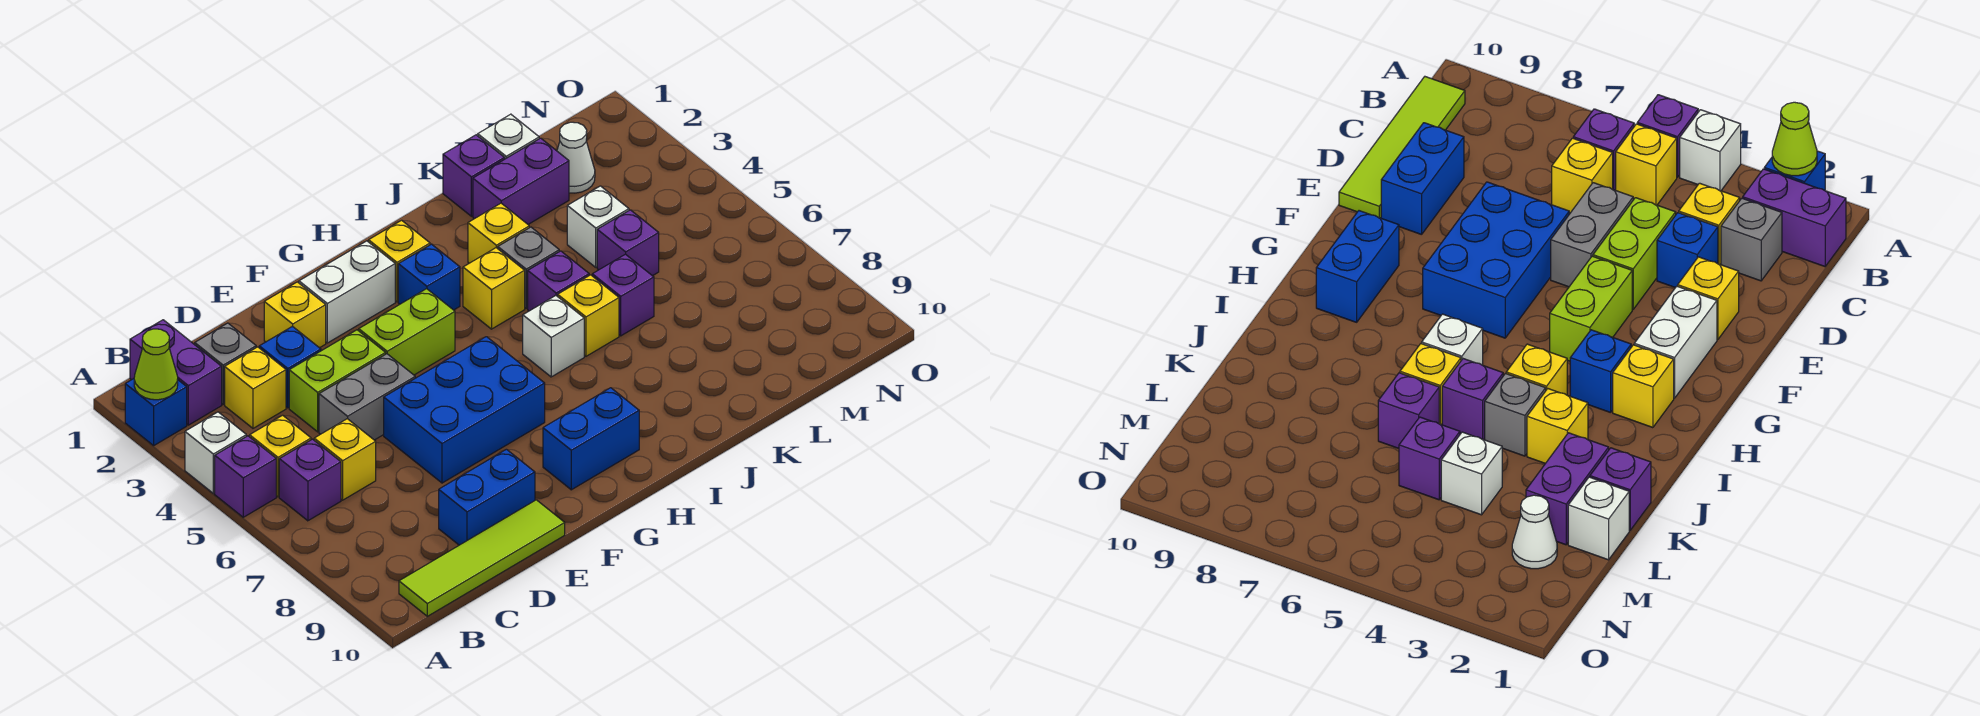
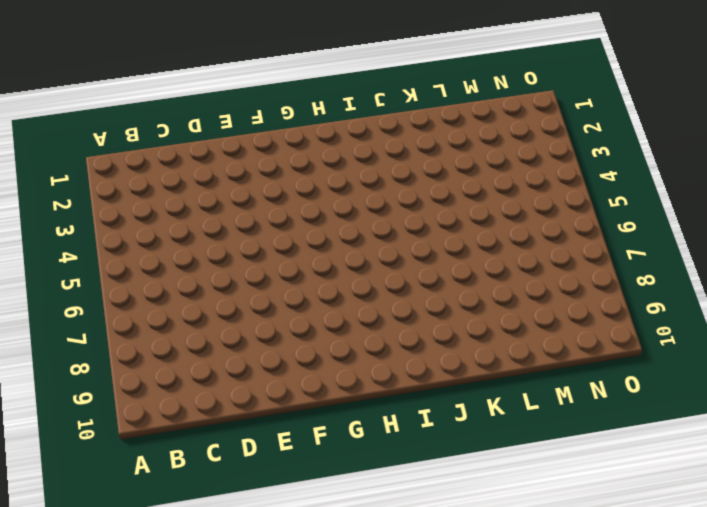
none -> blue brick A2 level 1
none -> white brick A4 level 1
none -> purple brick A5 level 1
none -> purple brick B1:B2 level 1

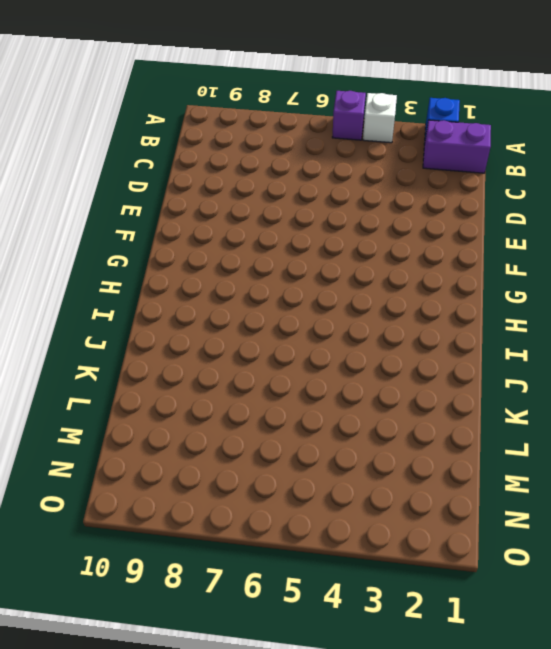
none -> yellow brick B5 level 1
none -> purple brick B6 level 1
none -> lime tile B10:E10 level 1
none -> grey brick C2 level 1

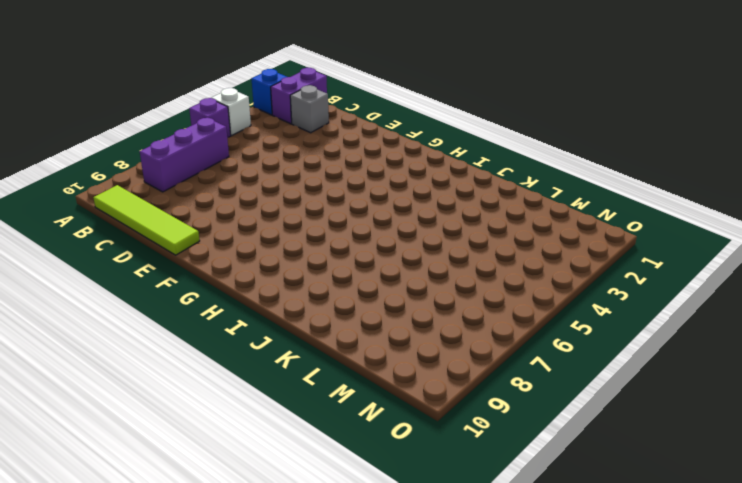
purple brick B6:B8 level 1 -> purple brick B6 level 1
none -> yellow brick B5 level 1
none -> yellow brick C3 level 1
none -> yellow brick C6 level 1
none -> blue brick D3 level 1

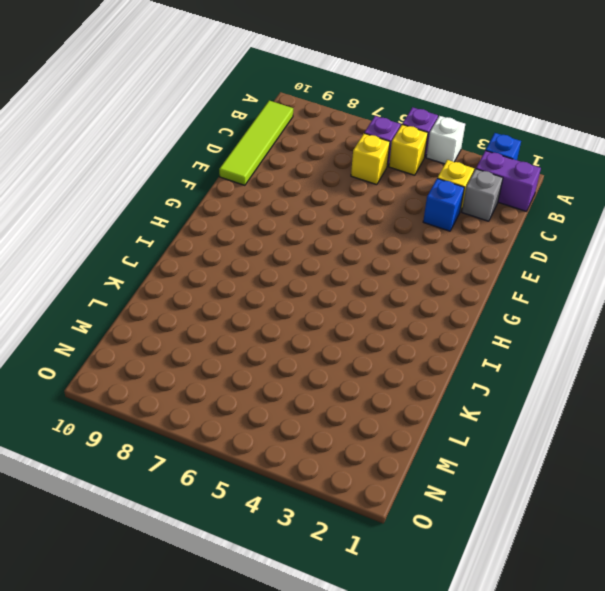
none -> lime brick D4:E4 level 1
none -> grey brick D5:E5 level 1
none -> blue brick D9:E9 level 1
none -> yellow brick E2 level 1

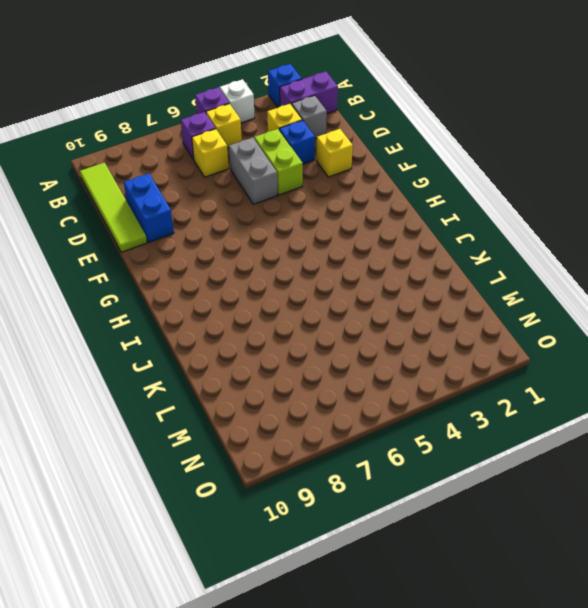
none -> blue brick E6:G7 level 1
none -> white brick F2:G2 level 1
none -> lime brick F4:G4 level 1
none -> blue brick G9:H9 level 1

